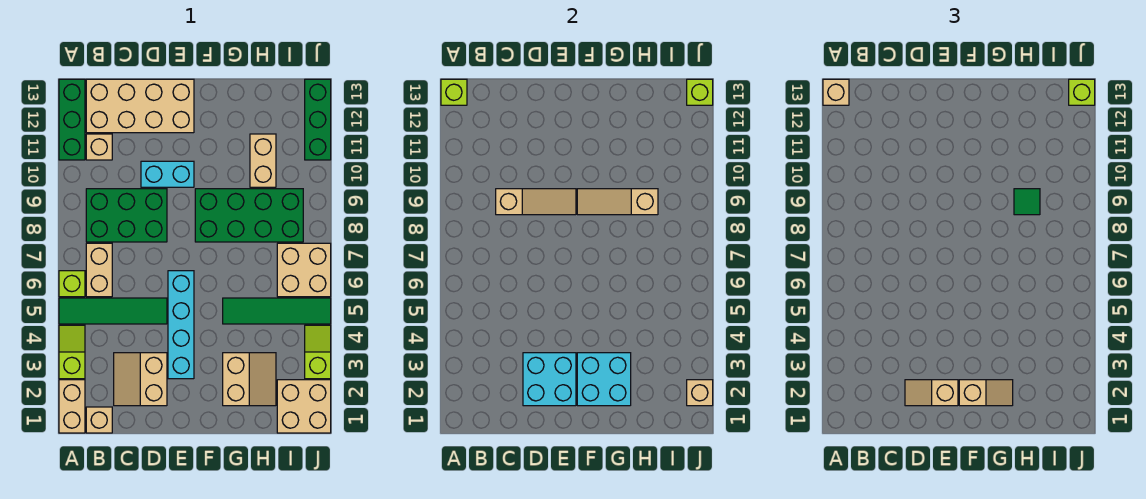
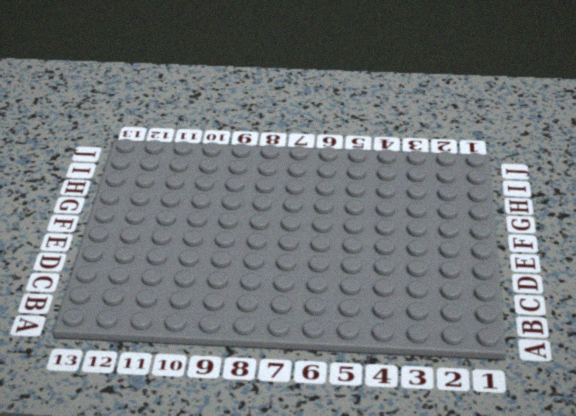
none -> tan brick A1:A2 level 1
none -> lime slope A3:A4 level 1 top 3
none -> green tile A5:D5 level 1
none -> lime brick A6 level 1

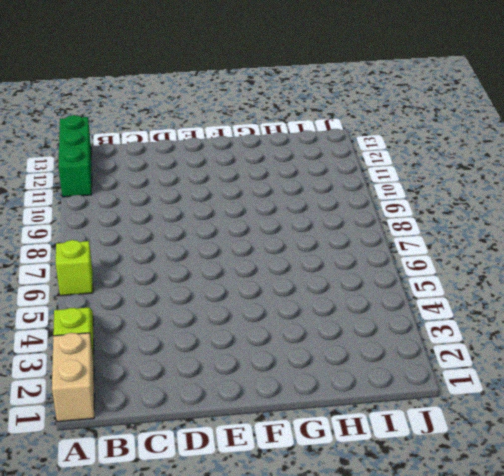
none -> green tile A5:D5 level 1
none -> tan brick B1 level 1
none -> tan brick B6:B7 level 1
none -> green brick B8:D9 level 1

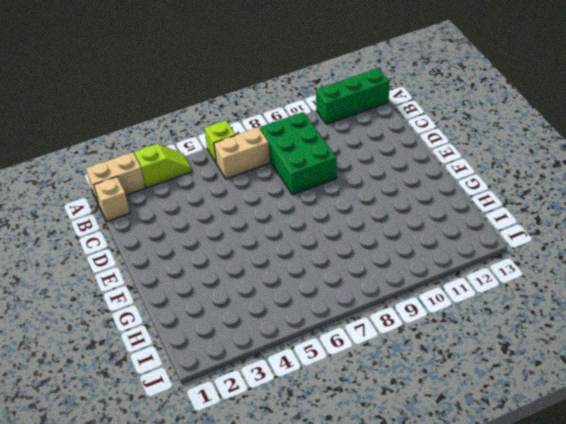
none -> green tile A5:D5 level 1
none -> tan brick B11 level 1
none -> tan brick B12:E13 level 1
none -> tan slope C2:D3 level 1 top D

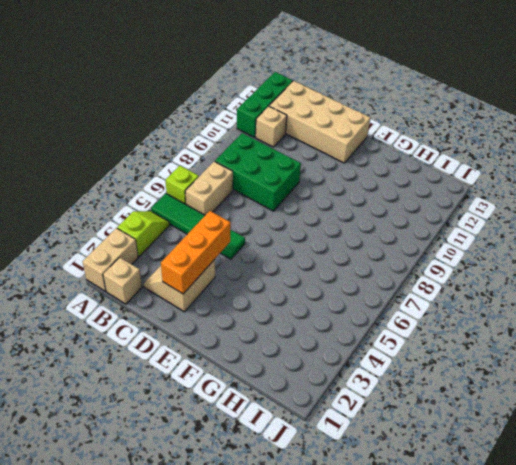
orange brick D2:D4 level 2 -> cyan brick D2:E3 level 2
none -> cyan brick D10:E10 level 1
none -> cyan brick E3:E6 level 1
none -> green brick F8:I9 level 1
none -> tan slope G2:H3 level 1 top G

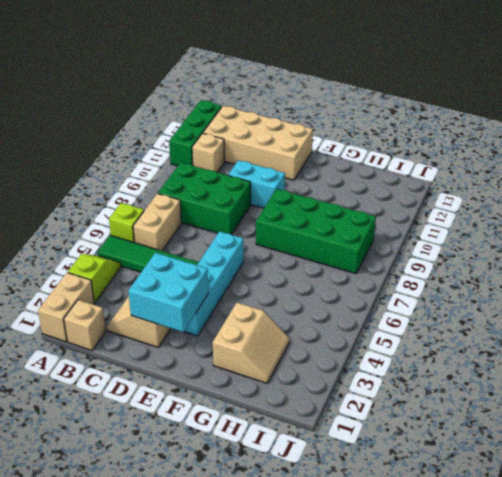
none -> green tile G5:J5 level 1
none -> tan brick H10:H11 level 1
none -> tan brick I1:J2 level 1
none -> tan brick I6:J7 level 1

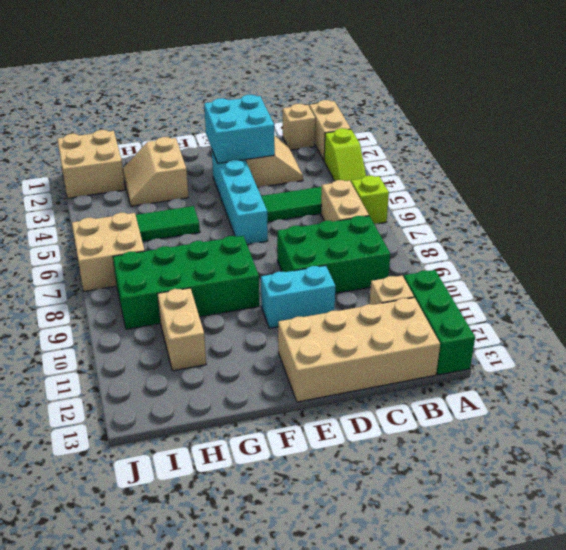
none -> lime slope J3:J4 level 1 top 3
none -> green brick J11:J13 level 1
none -> lime brick A13 level 2
none -> tan slope C9:E9 level 2 top C

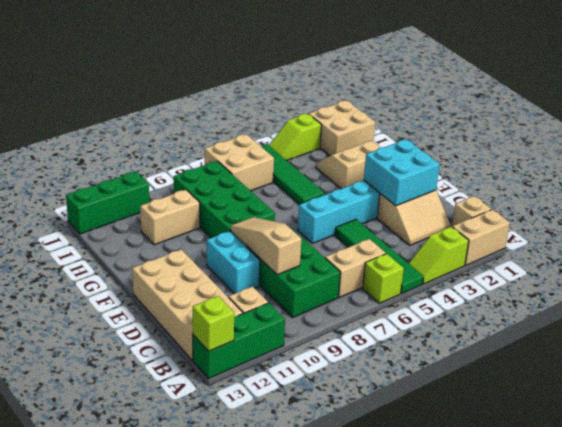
none -> cyan brick F2:G3 level 2
none -> tan slope F9:H9 level 2 top H
none -> tan brick J2 level 2
none -> lime brick J13 level 2

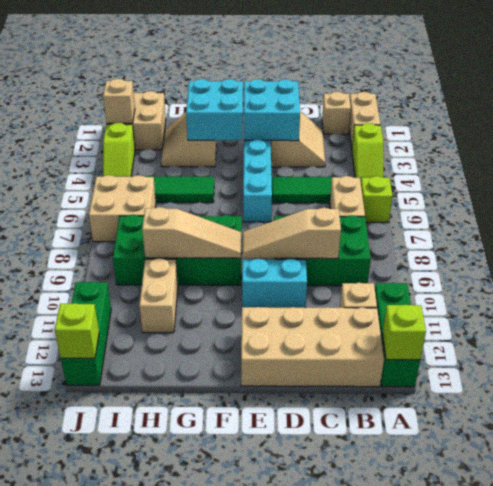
none -> tan brick A13 level 3
none -> tan slope D2:E2 level 3 top E
none -> tan slope F2:G2 level 3 top F
none -> green tile H9 level 3

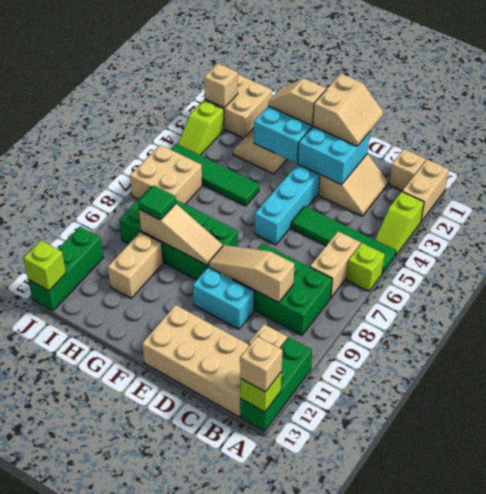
tan slope D1:E2 level 3 top E -> tan slope D2:E2 level 3 top E
none -> lime brick J13 level 3

